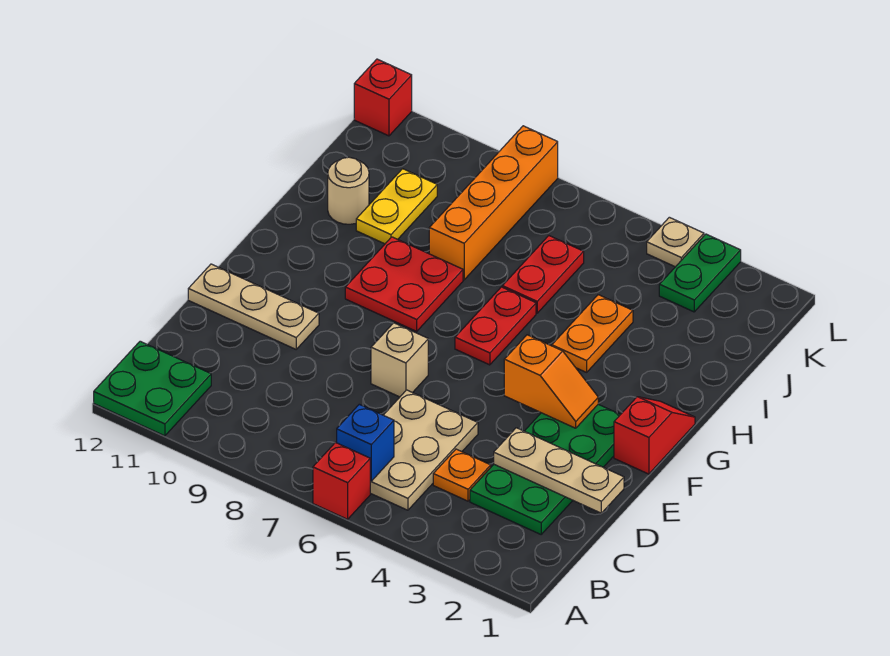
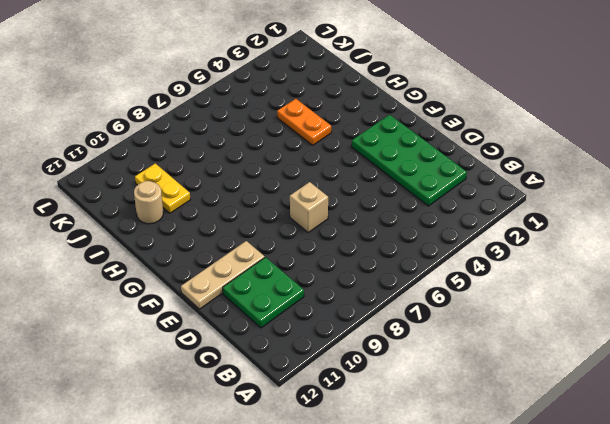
green plate C10:D11 level 1 -> green plate A11:B12 level 1
none -> red brick A6 level 1
none -> tan plate B5:D6 level 1
none -> orange plate C4 level 1

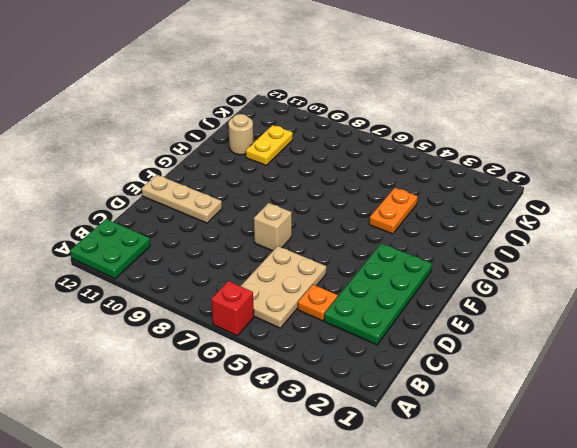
none -> red slope F1:G1 level 1 top F
none -> red plate G6:H6 level 1
none -> red plate G8:H9 level 1

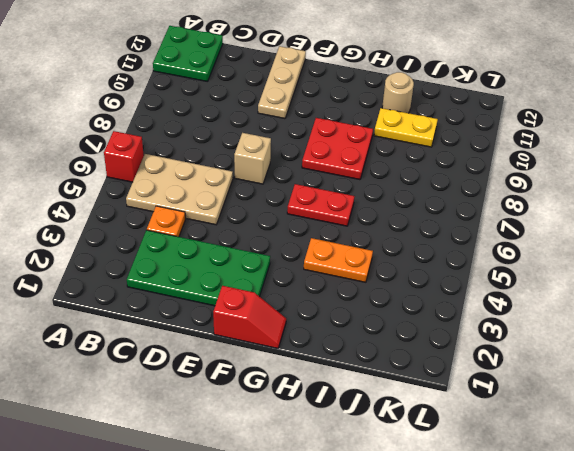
none -> red plate I6:J6 level 1
none -> orange brick I8:L8 level 1
none -> green plate K3:L3 level 1

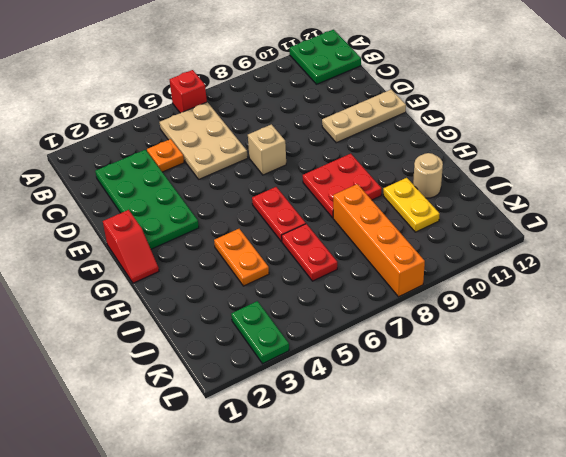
none -> tan plate L4 level 1
none -> red brick L12 level 1
none -> blue brick B6 level 2

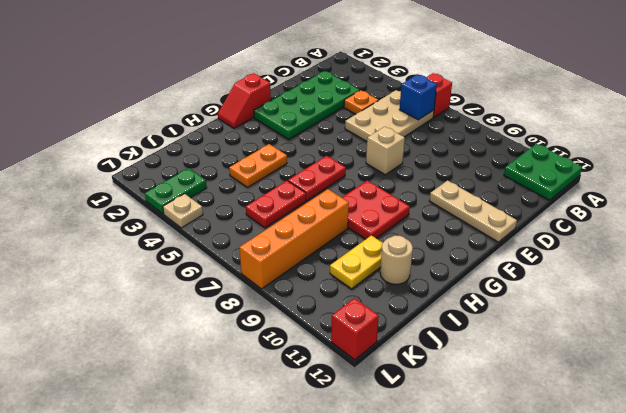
none -> tan plate D1:D3 level 2
none -> orange slope F3:F4 level 2 top 4

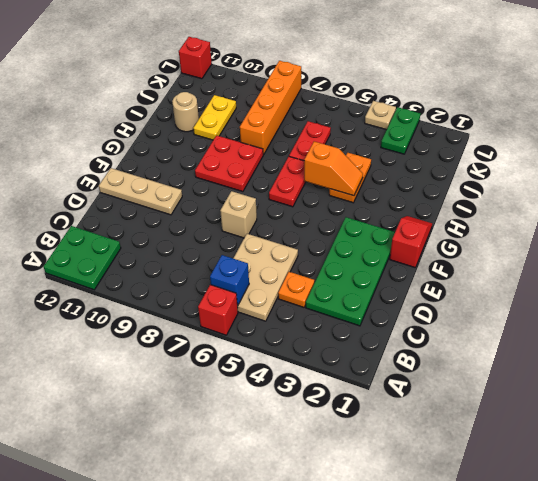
orange slope H4:H5 level 2 top 5 -> orange slope F3:F4 level 2 top 4
none -> tan plate D1:D3 level 2

